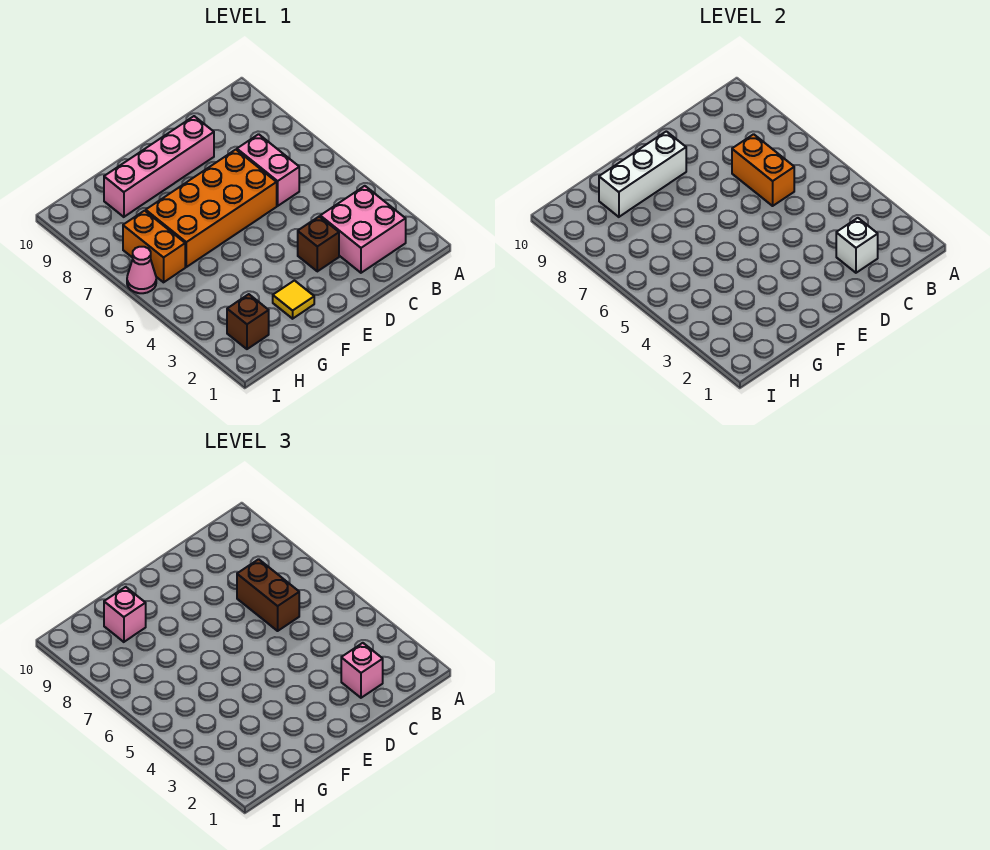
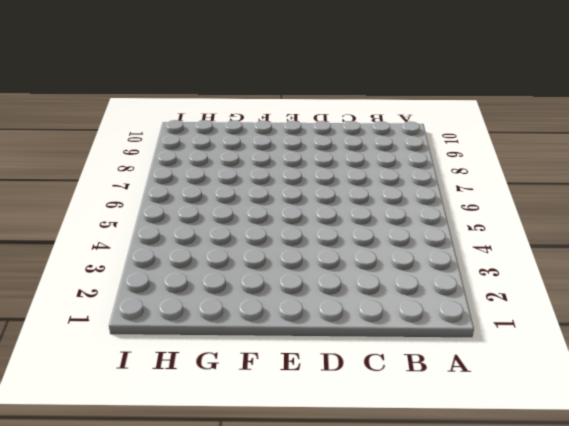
none -> pink brick B2:C3 level 1
none -> pink brick C6:C7 level 1
none -> brown brick D3 level 1

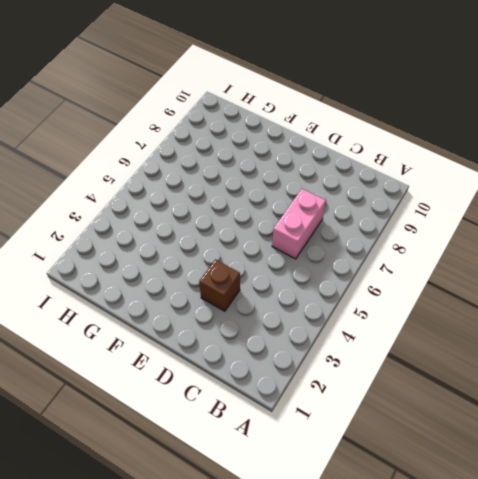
none -> pink brick B2:C3 level 1
none -> orange brick D6:G7 level 1
none -> pink brick D9:G9 level 1

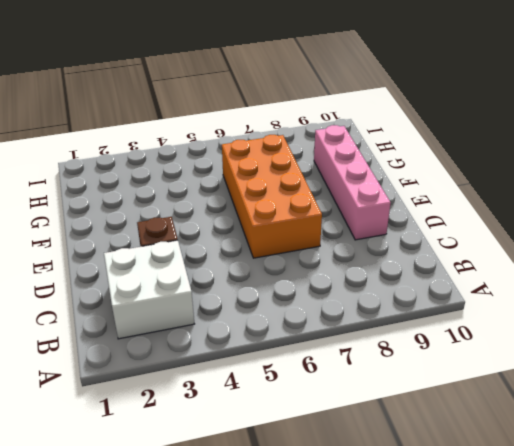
white brick B2:C3 level 1 -> pink brick B2:C3 level 1
none -> pink brick C6:C7 level 1
none -> yellow tile F2 level 1
none -> brown brick H2 level 1

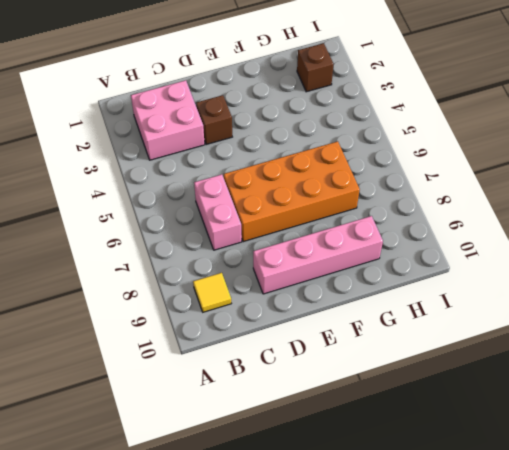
yellow tile B9 level 1 -> yellow tile F2 level 1
none -> orange brick H6:H7 level 1
none -> pink cone I6 level 1
none -> white brick C2 level 2

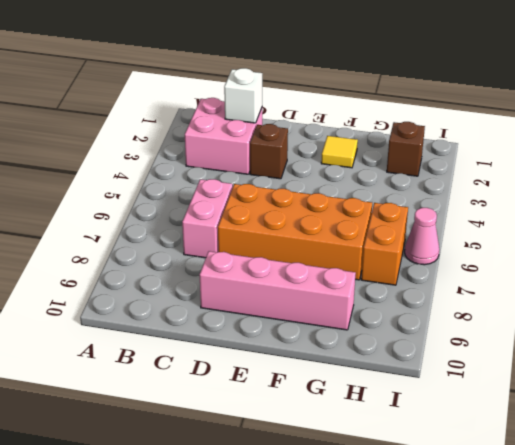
none -> orange brick C6:C7 level 2
none -> white brick E9:G9 level 2
none -> pink brick C2 level 3

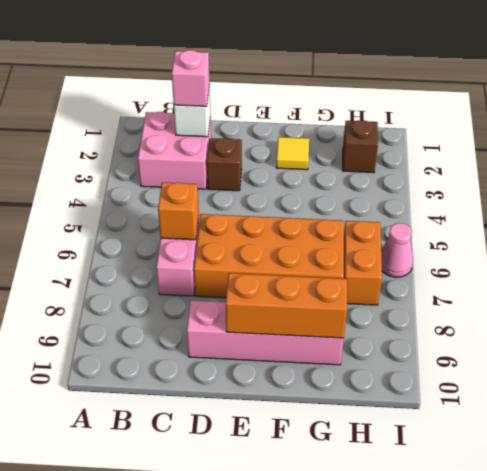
orange brick C6 level 2 -> orange brick C6:C7 level 2
orange brick E9:G9 level 2 -> white brick E9:G9 level 2
none -> brown brick C6:C7 level 3
none -> pink brick G9 level 3

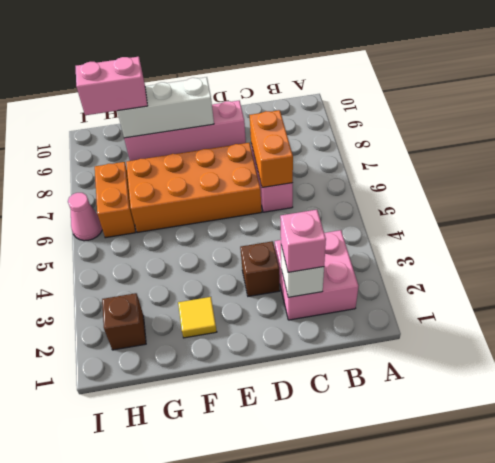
pink brick G9:H9 level 3 -> pink brick G9 level 3
none -> brown brick C6:C7 level 3

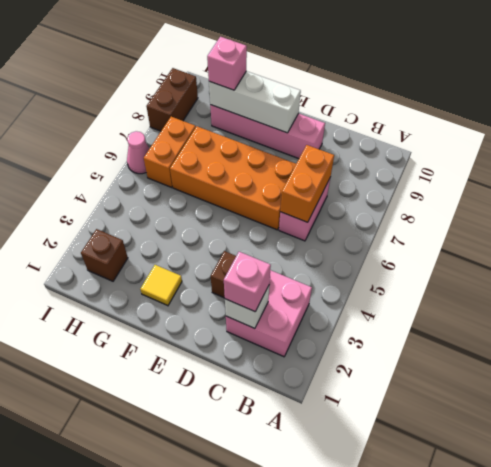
brown brick I8:I9 level 1 -> brown brick C6:C7 level 3

